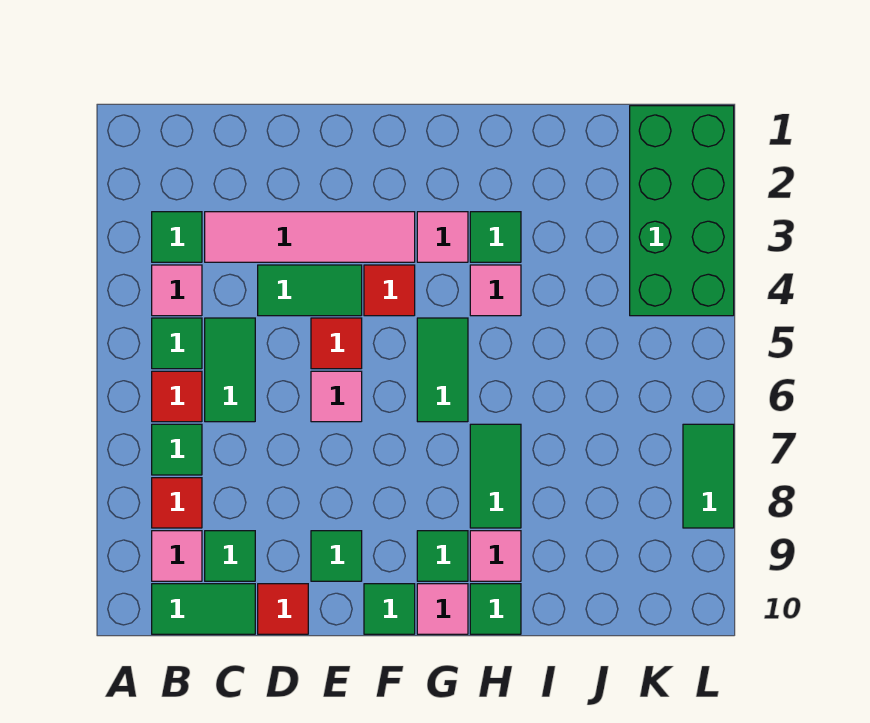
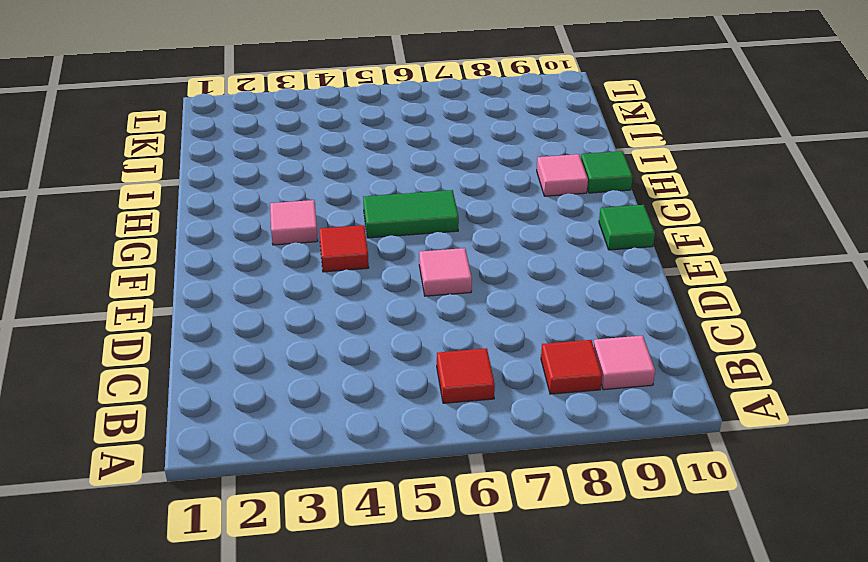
none -> green tile B3 level 1
none -> pink tile B4 level 1
none -> green tile B5 level 1

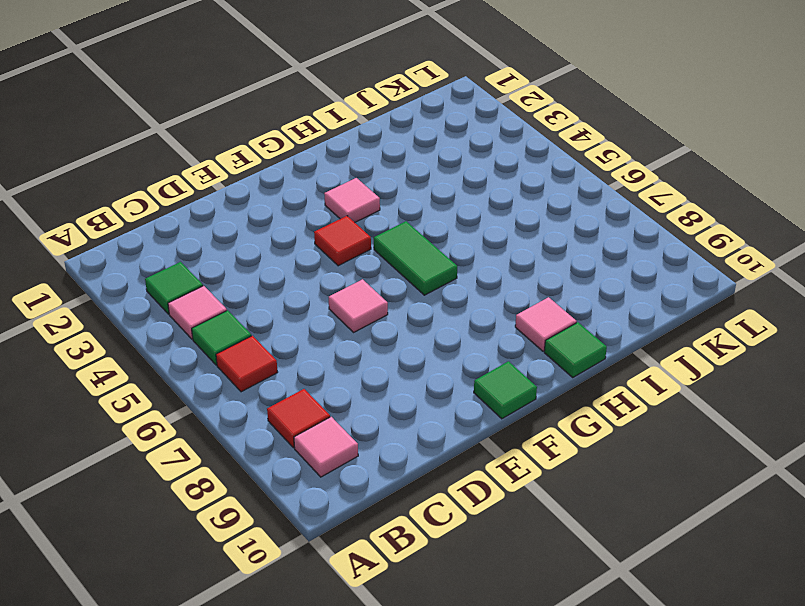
none -> green tile B7 level 1
none -> green tile B10:C10 level 1
none -> pink tile C3:F3 level 1

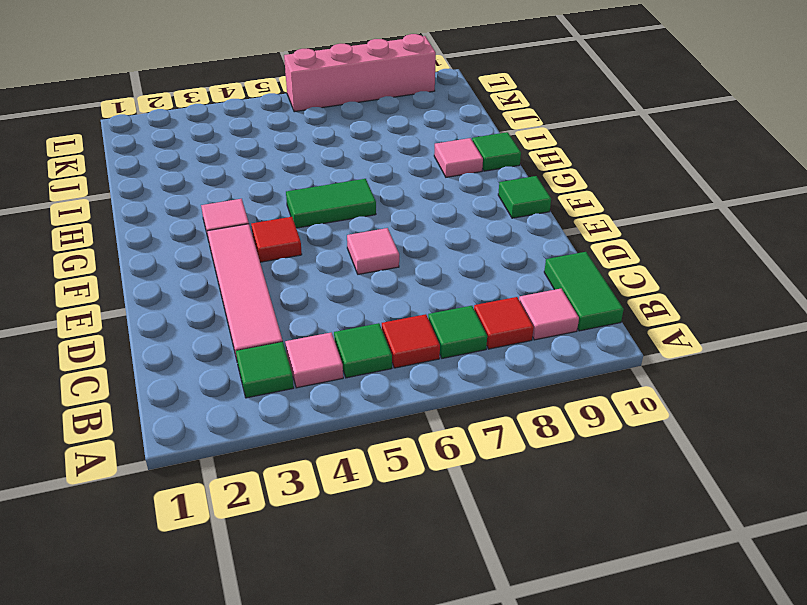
pink brick L6:L9 level 1 -> green tile L7:L8 level 1
none -> green tile C5:C6 level 1
none -> green tile C9 level 1
none -> green tile D4:E4 level 1

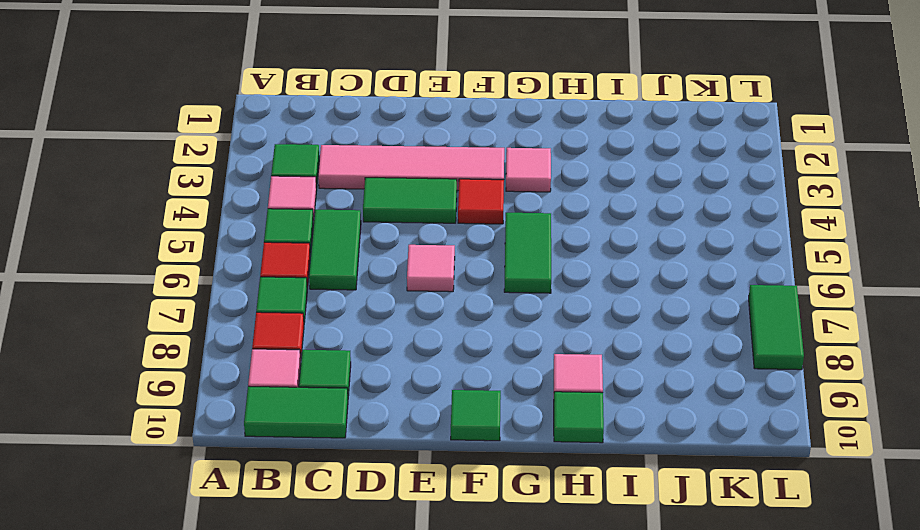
none -> red tile D10 level 1
none -> red tile E5 level 1
none -> green tile E9 level 1

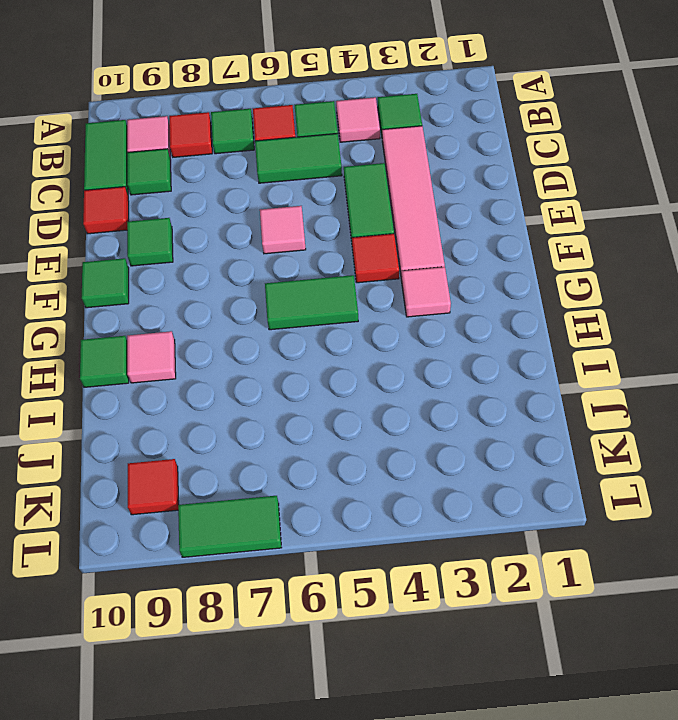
red tile K9 level 1 -> red tile E5 level 1
none -> green tile G9 level 1
none -> pink tile G10 level 1
none -> green tile H3 level 1

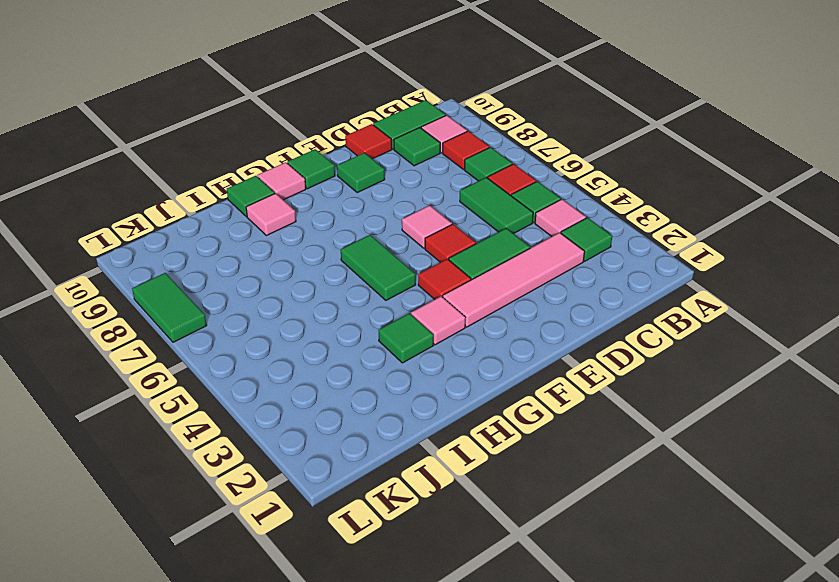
none -> green tile G9 level 1
none -> pink tile H4 level 1
none -> green tile H7:H8 level 1

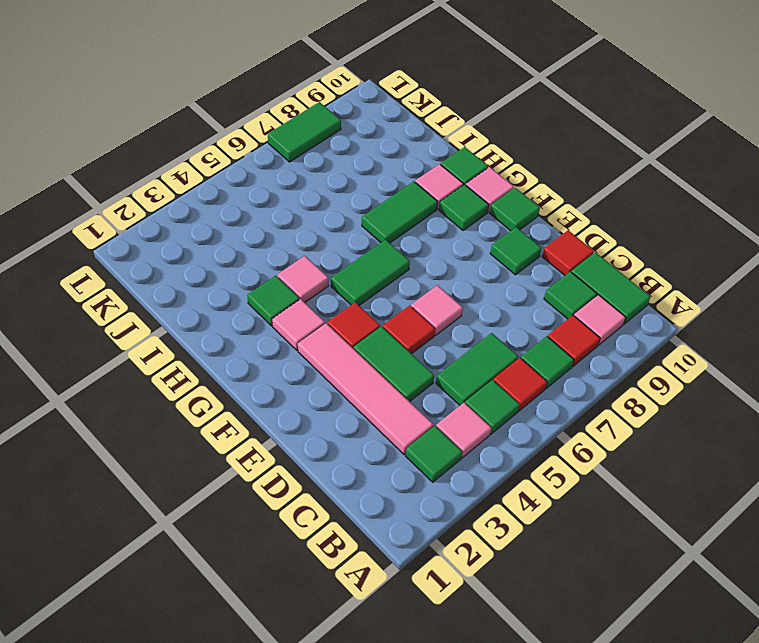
none -> green brick K1:L4 level 1

